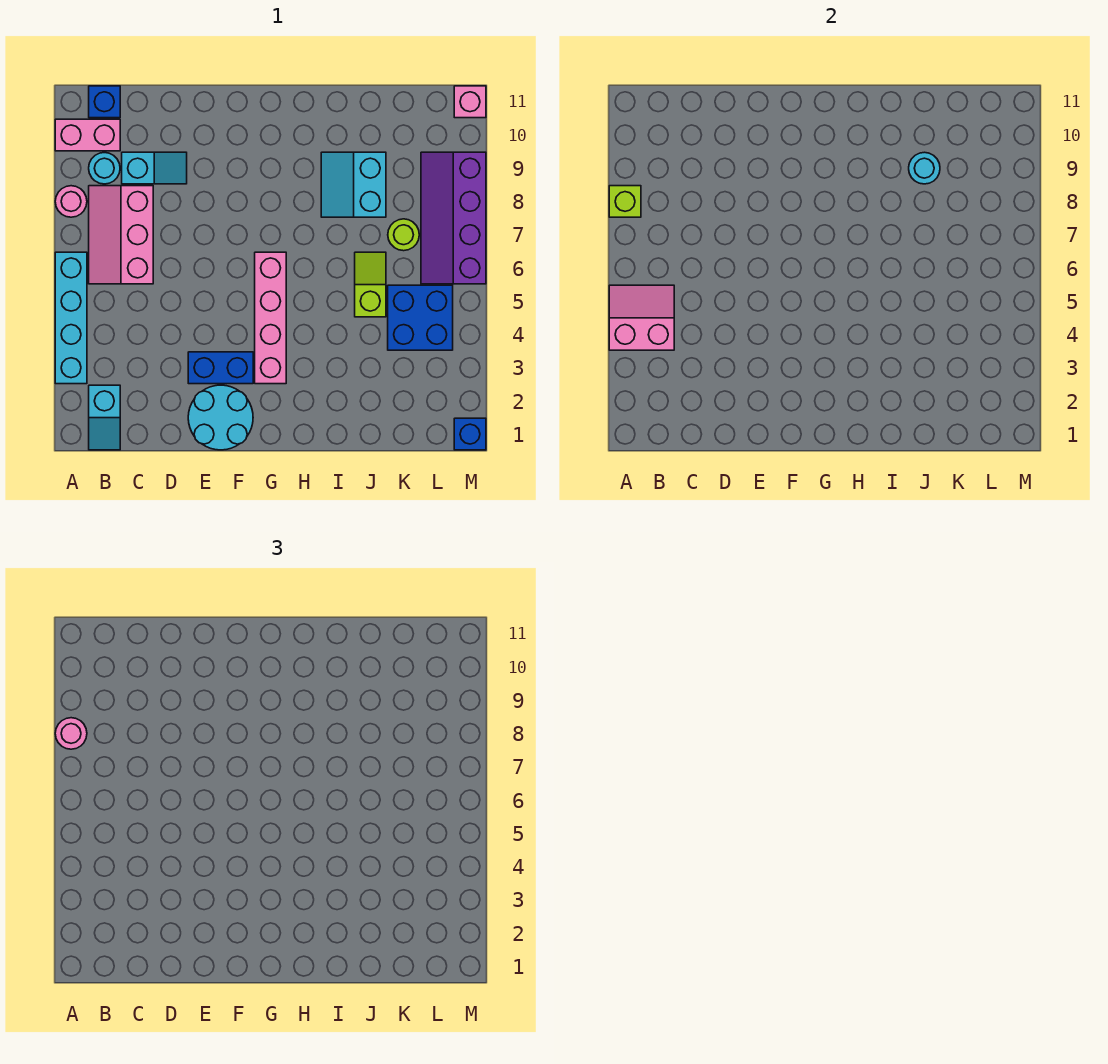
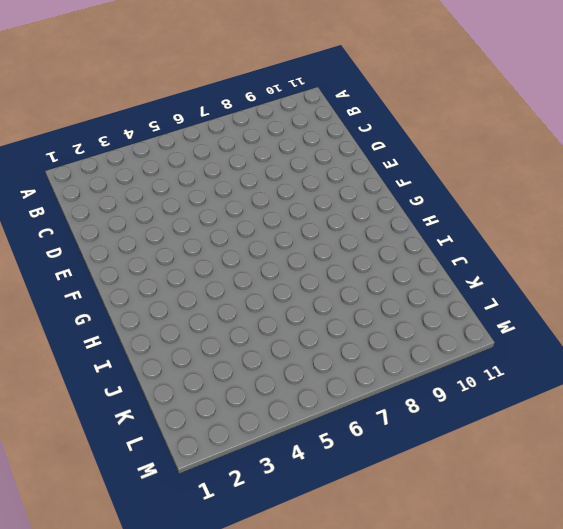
none -> cyan brick A3:A6 level 1
none -> pink round brick A8 level 1
none -> pink brick A10:B10 level 1

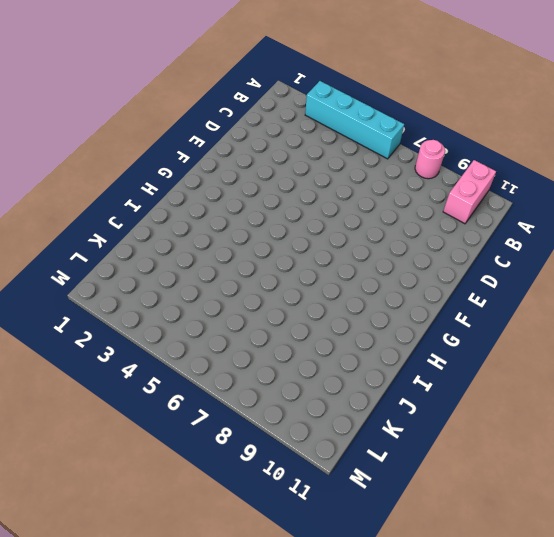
none -> cyan slope B1:B2 level 1 top 2
none -> pink slope B6:C8 level 1 top C
none -> cyan round brick B9 level 1

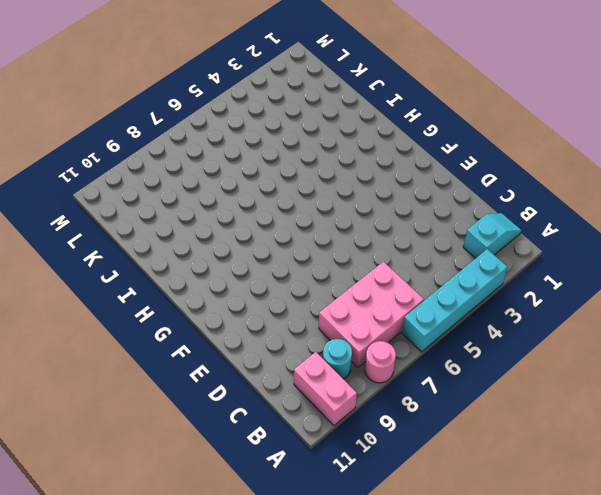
pink brick B6:C8 level 1 -> pink slope B6:C8 level 1 top C
none -> blue brick B11 level 1
none -> cyan slope C9:D9 level 1 top C
none -> cyan round brick E1:F2 level 1

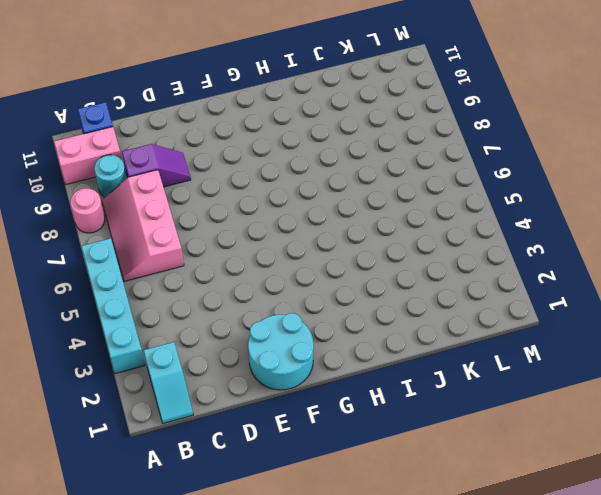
purple slope C9:D9 level 1 top C -> cyan slope C9:D9 level 1 top C
none -> blue brick E3:F3 level 1
none -> pink brick G3:G6 level 1
none -> cyan slope I8:J9 level 1 top J

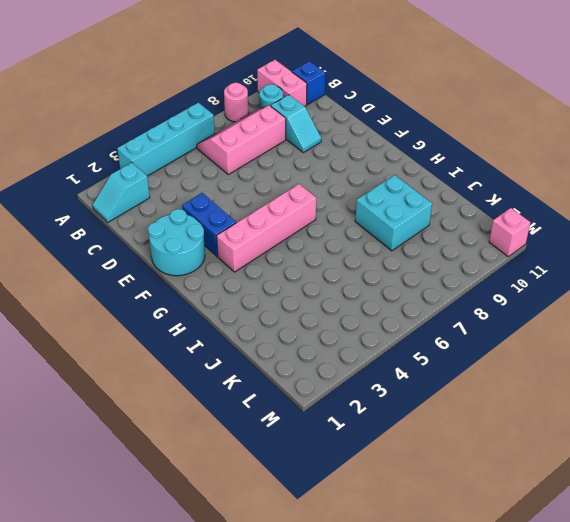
cyan brick I8:J9 level 1 -> cyan slope I8:J9 level 1 top J
none -> lime slope J5:J6 level 1 top 5
none -> blue brick K4:L5 level 1
none -> lime round brick K7 level 1

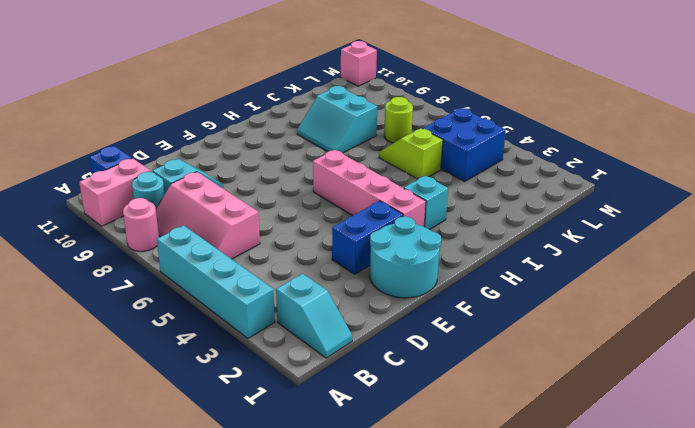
cyan brick H3 level 1 -> none
none -> purple slope L6:M9 level 1 top M
none -> blue brick M1 level 1
none -> pink slope A4:B5 level 2 top 4

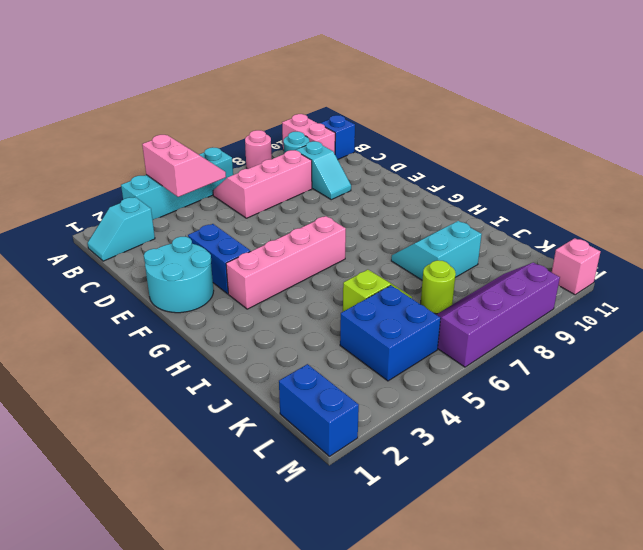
blue brick L1:M1 level 1 -> blue brick M1 level 1
none -> lime brick A8 level 2
none -> cyan round brick J9 level 2
none -> pink round brick A8 level 3

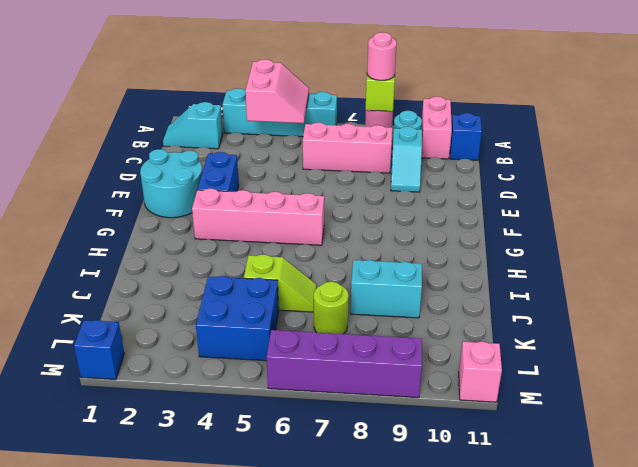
none -> cyan round brick J9 level 2

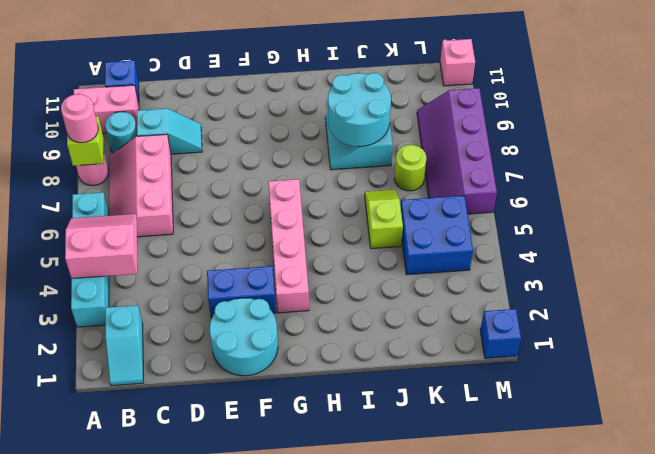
cyan round brick I8:J9 level 2 -> cyan round brick J9 level 2

